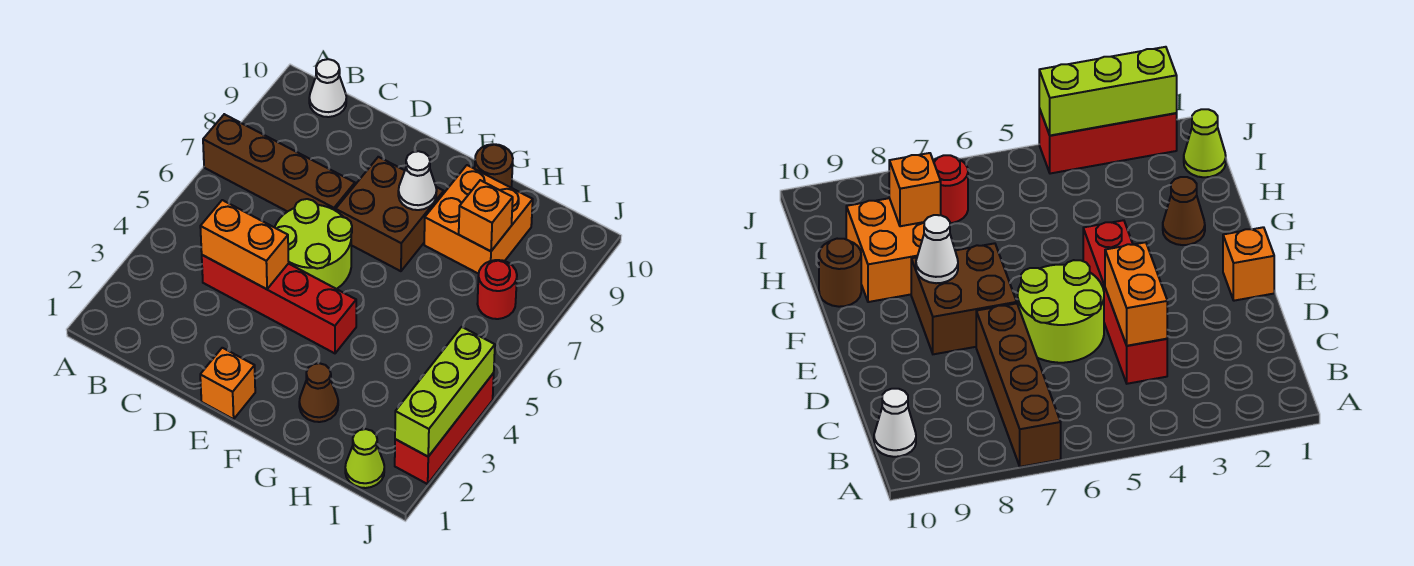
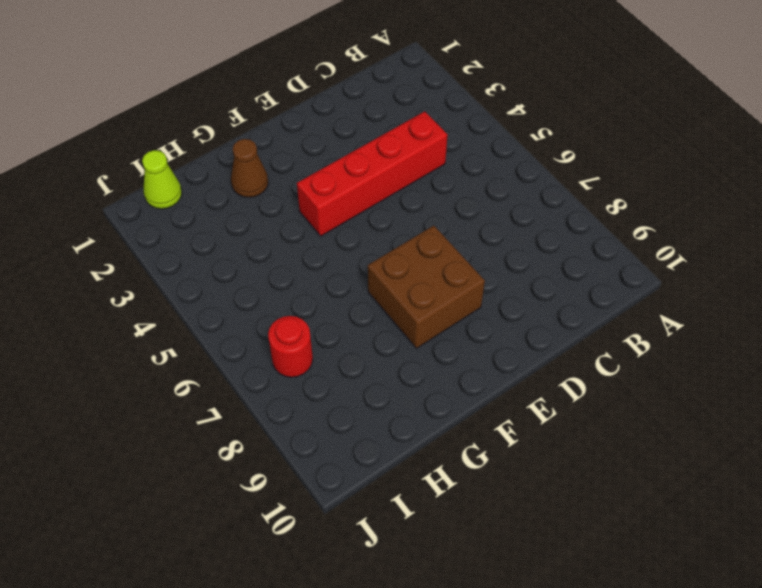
none -> brown brick A7:D7 level 1
none -> white cone B10 level 1
none -> lime round brick D5:E6 level 1

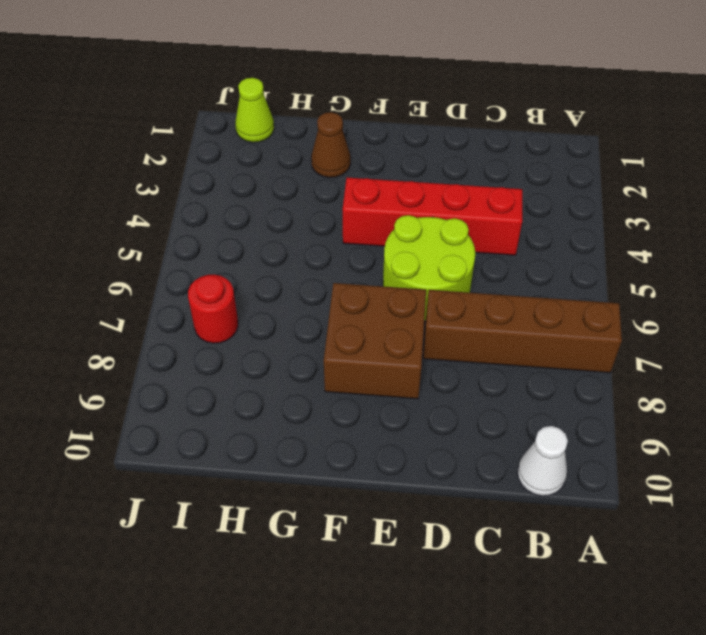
none -> orange brick E1 level 1
none -> orange brick G8:H9 level 1
none -> brown round brick G10 level 1

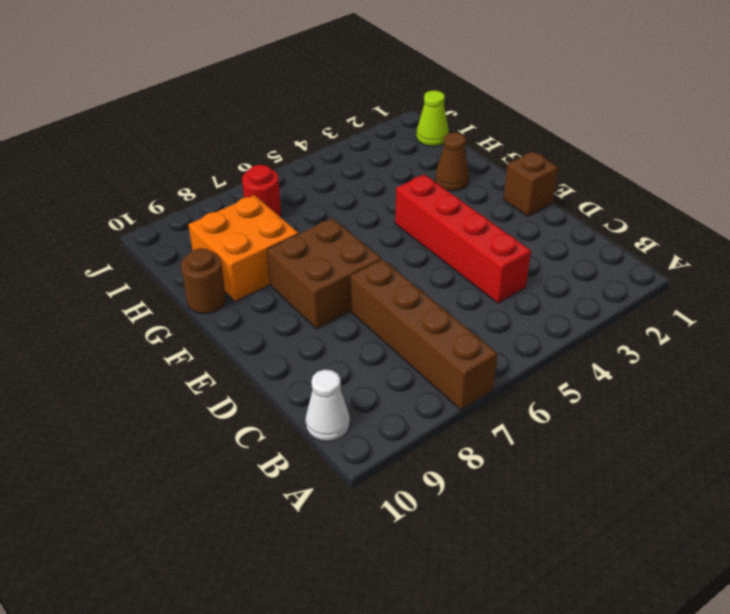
brown brick E1 level 1 -> orange brick E1 level 1
none -> lime round brick D5:E6 level 1
none -> red brick J2:J4 level 1
none -> orange brick C4:D4 level 2

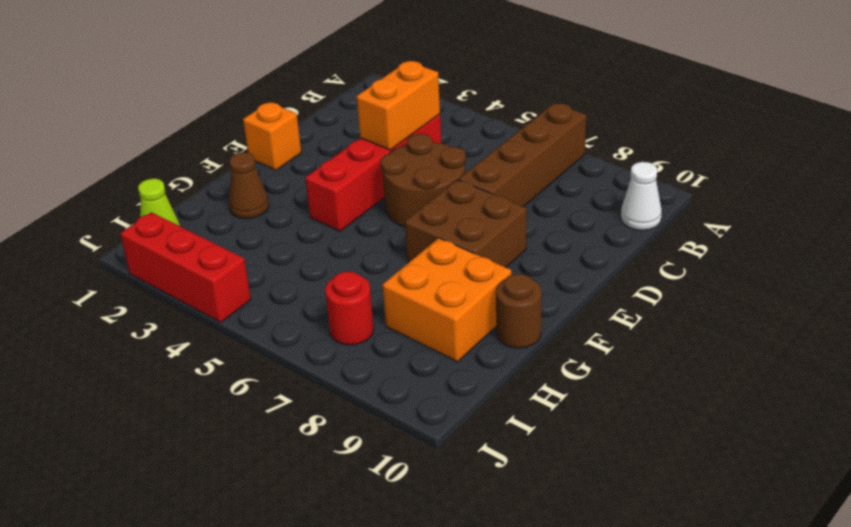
brown round brick D5:E6 level 1 -> lime round brick D5:E6 level 1
none -> white cone F8 level 2
none -> orange brick H8 level 2
none -> lime brick J2:J4 level 2

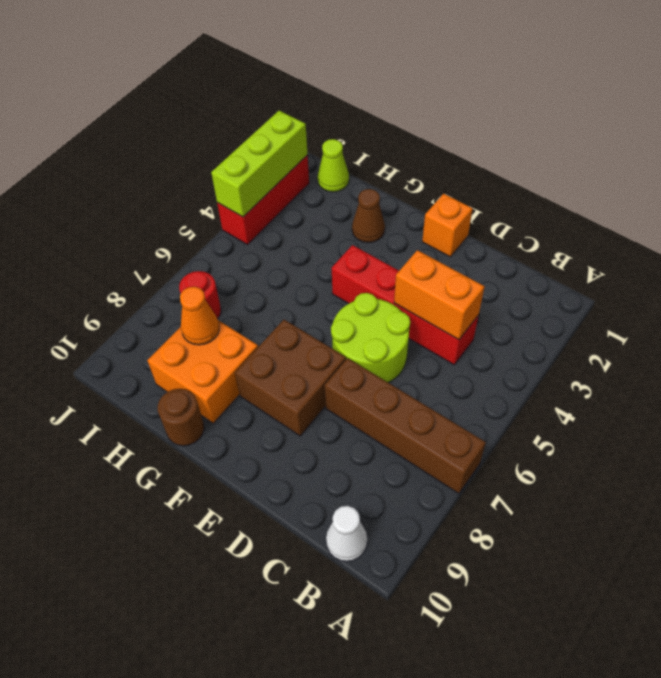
orange cone H8 level 2 -> orange brick H8 level 2
none -> white cone F8 level 2

